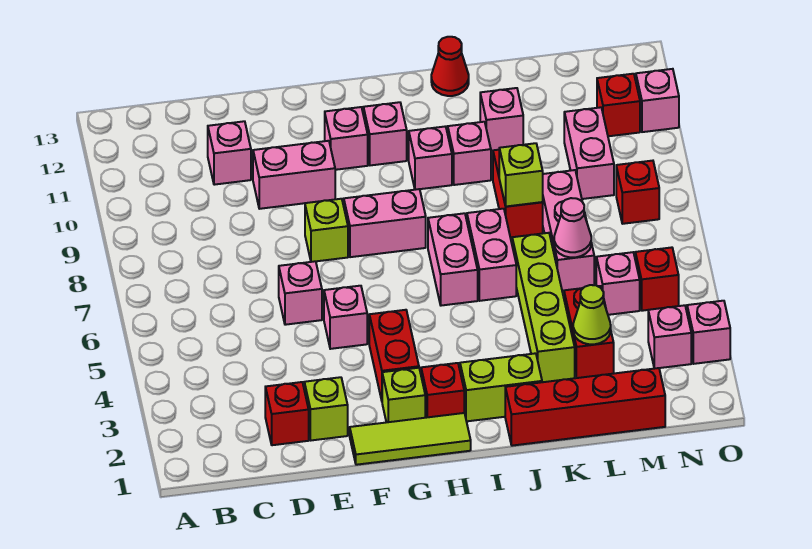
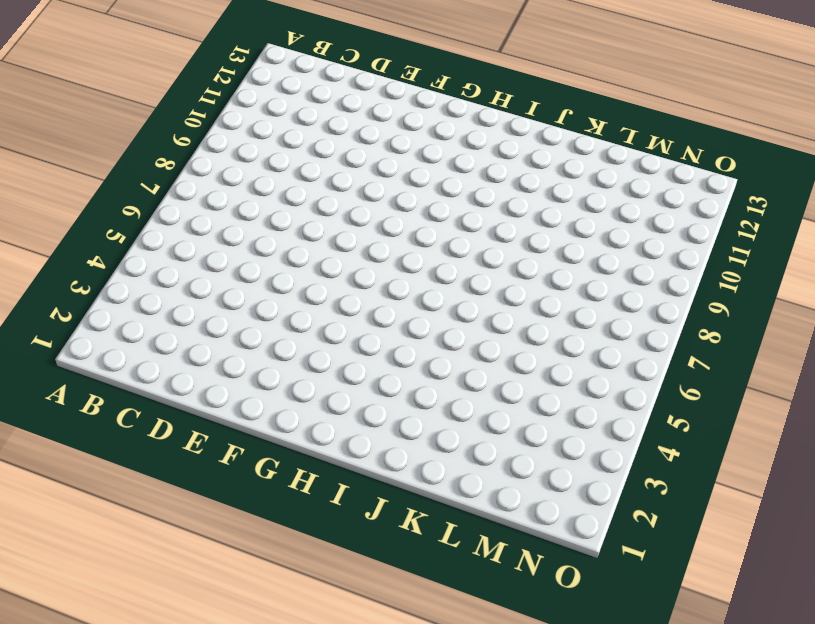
none -> red brick D2 level 1
none -> pink brick D11 level 1
none -> lime brick E2 level 1
none -> pink brick E6 level 1

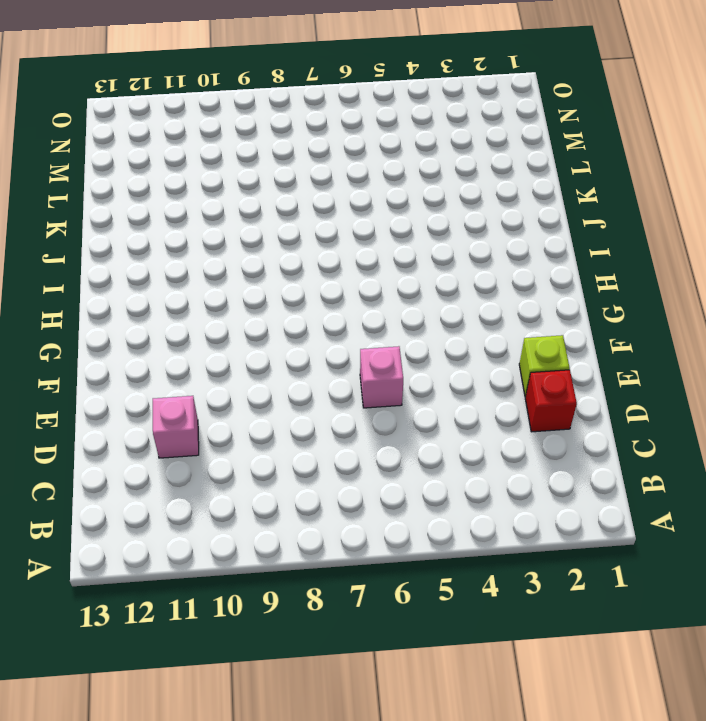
none -> pink brick E10:F10 level 1
none -> lime tile F1:H1 level 1
none -> pink brick F5 level 1
none -> lime brick F8 level 1

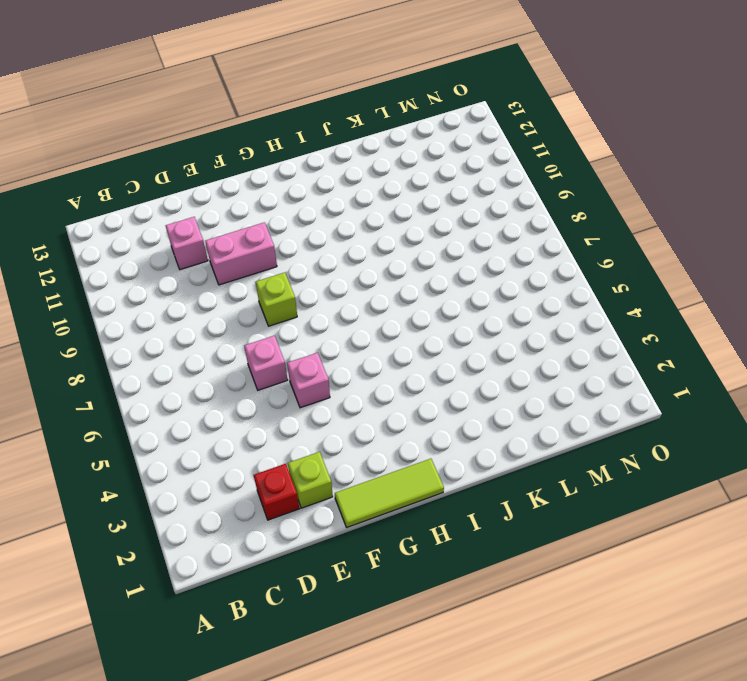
none -> lime brick G2 level 1
none -> red brick G3:G4 level 1
none -> pink brick G8:H8 level 1
none -> pink brick G11 level 1

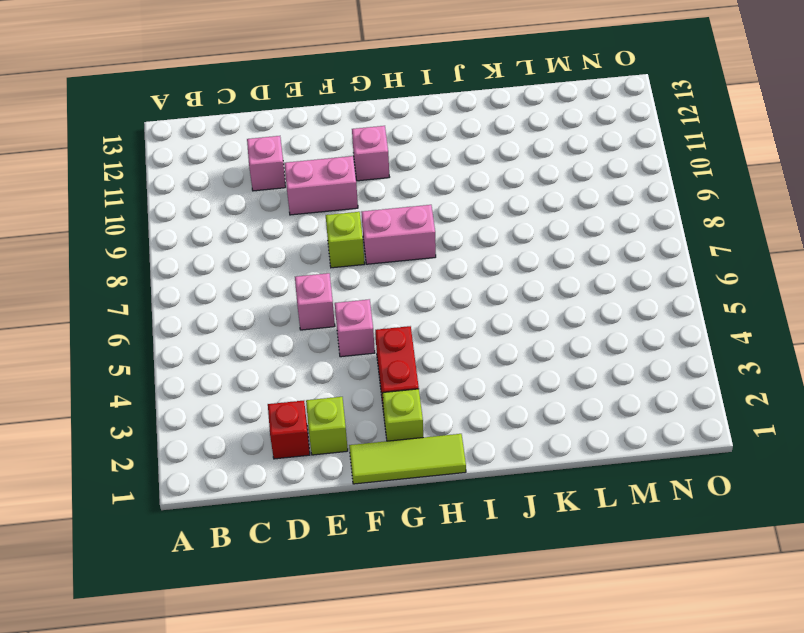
none -> red brick H2 level 1
none -> pink brick H11 level 1
none -> lime brick I2:J2 level 1
none -> pink brick I6:I7 level 1

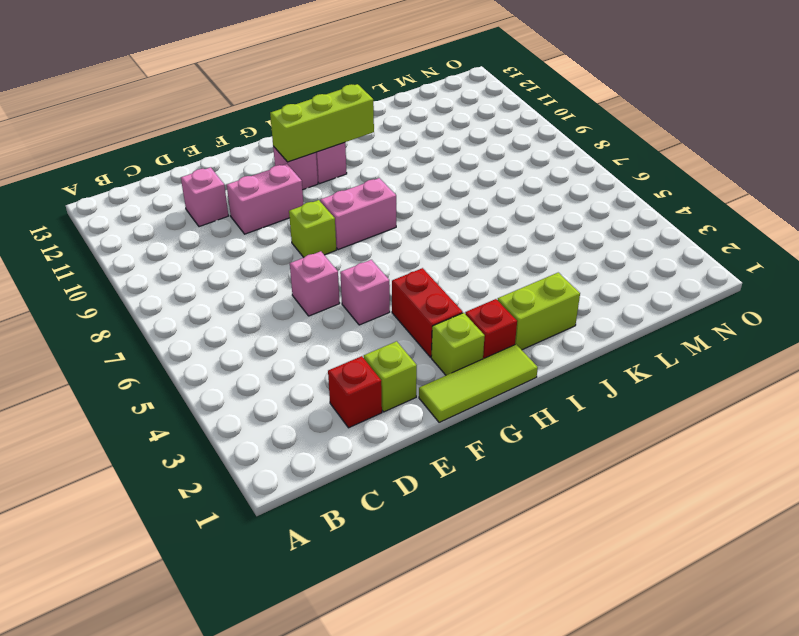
lime brick G11:I11 level 2 -> none
none -> pink brick I6:I7 level 1
none -> pink brick I10 level 1
none -> red brick J1:M1 level 1
none -> pink brick J6:J7 level 1

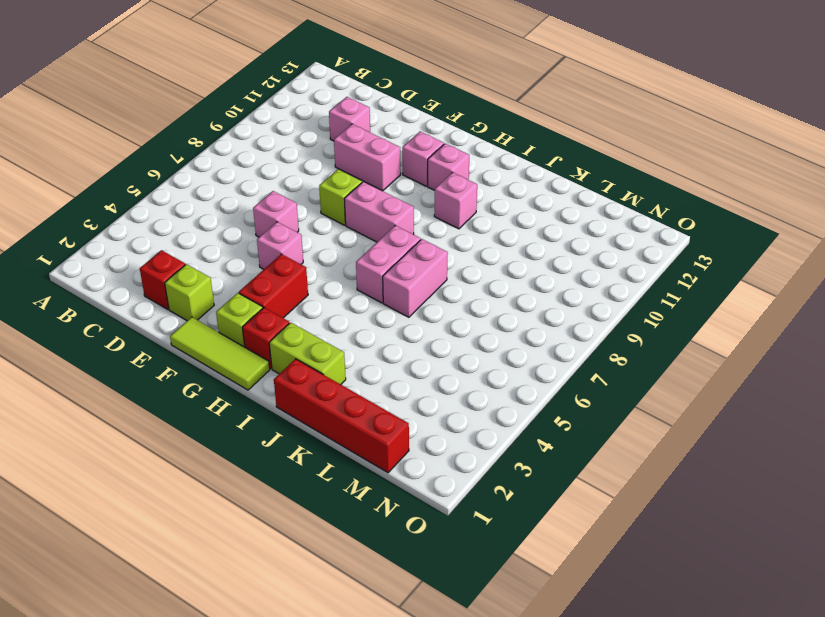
none -> pink brick J10 level 1
none -> red cone J13 level 1
none -> lime brick K3:K6 level 1
none -> red brick K8:K9 level 1

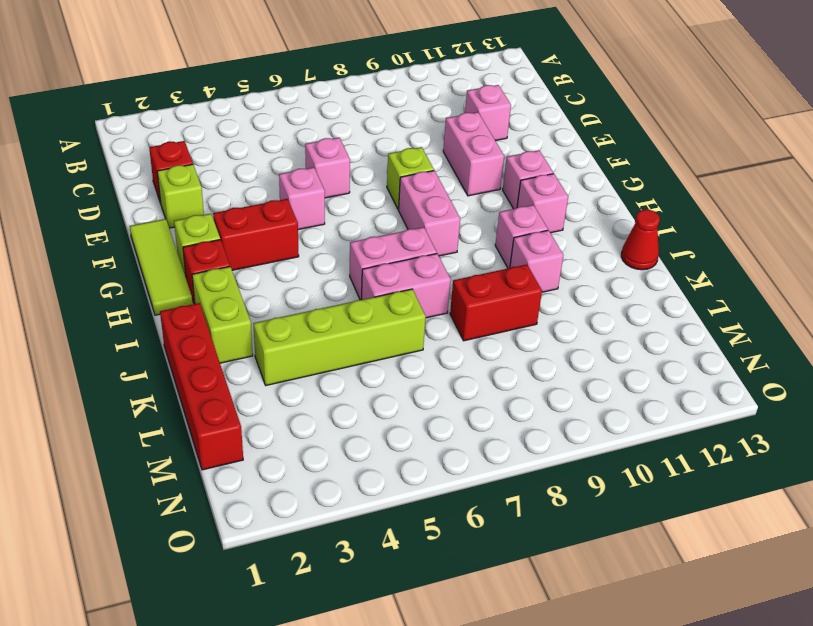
none -> pink brick K11 level 1
none -> red brick L3:L4 level 1
none -> pink brick L6:L8 level 1
none -> pink brick M5 level 1

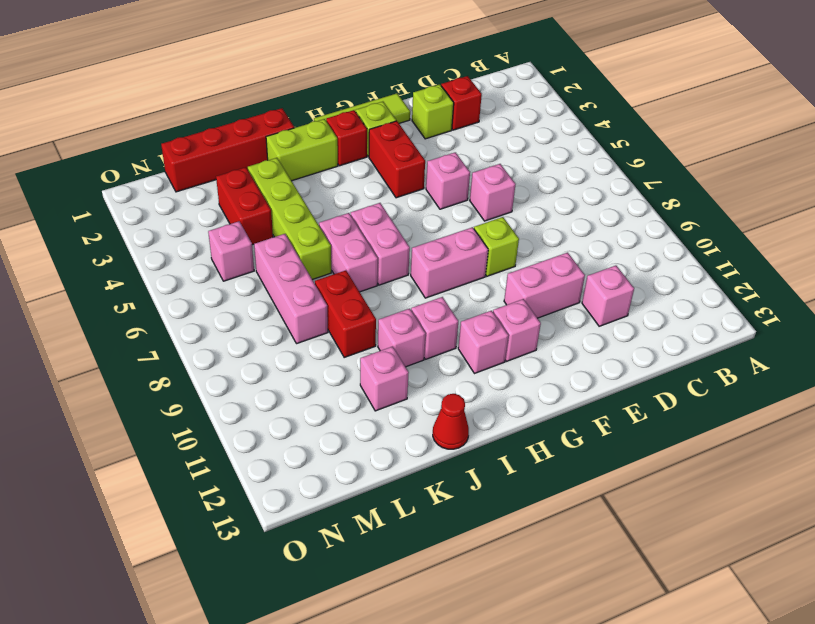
none -> pink brick M9:M10 level 1
none -> pink brick N3 level 1
none -> red brick N5 level 1
none -> red brick N8 level 1

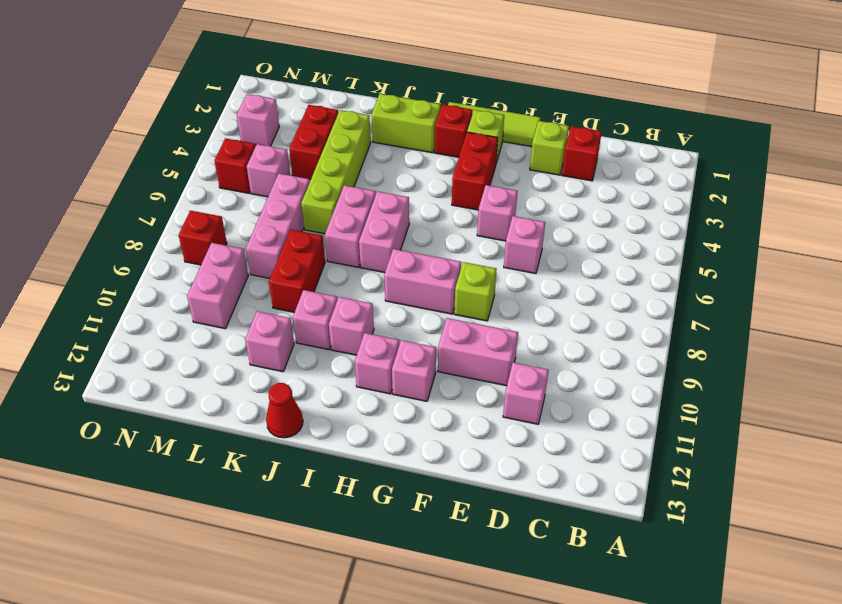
none -> red brick J1:M1 level 1
none -> red brick N11 level 1
none -> pink brick O3 level 1
none -> pink brick O11 level 1

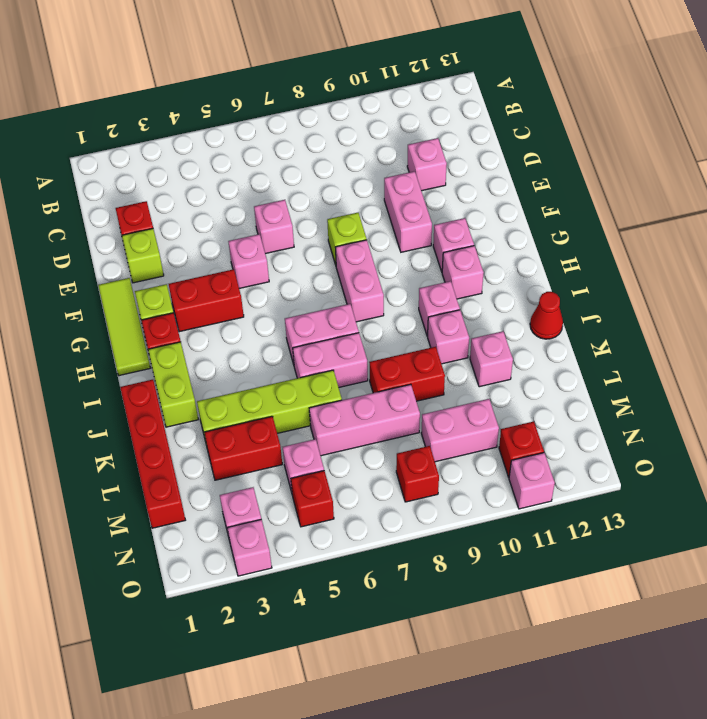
none -> lime brick K8 level 2
none -> lime cone L3 level 2
none -> pink cone L6 level 2

